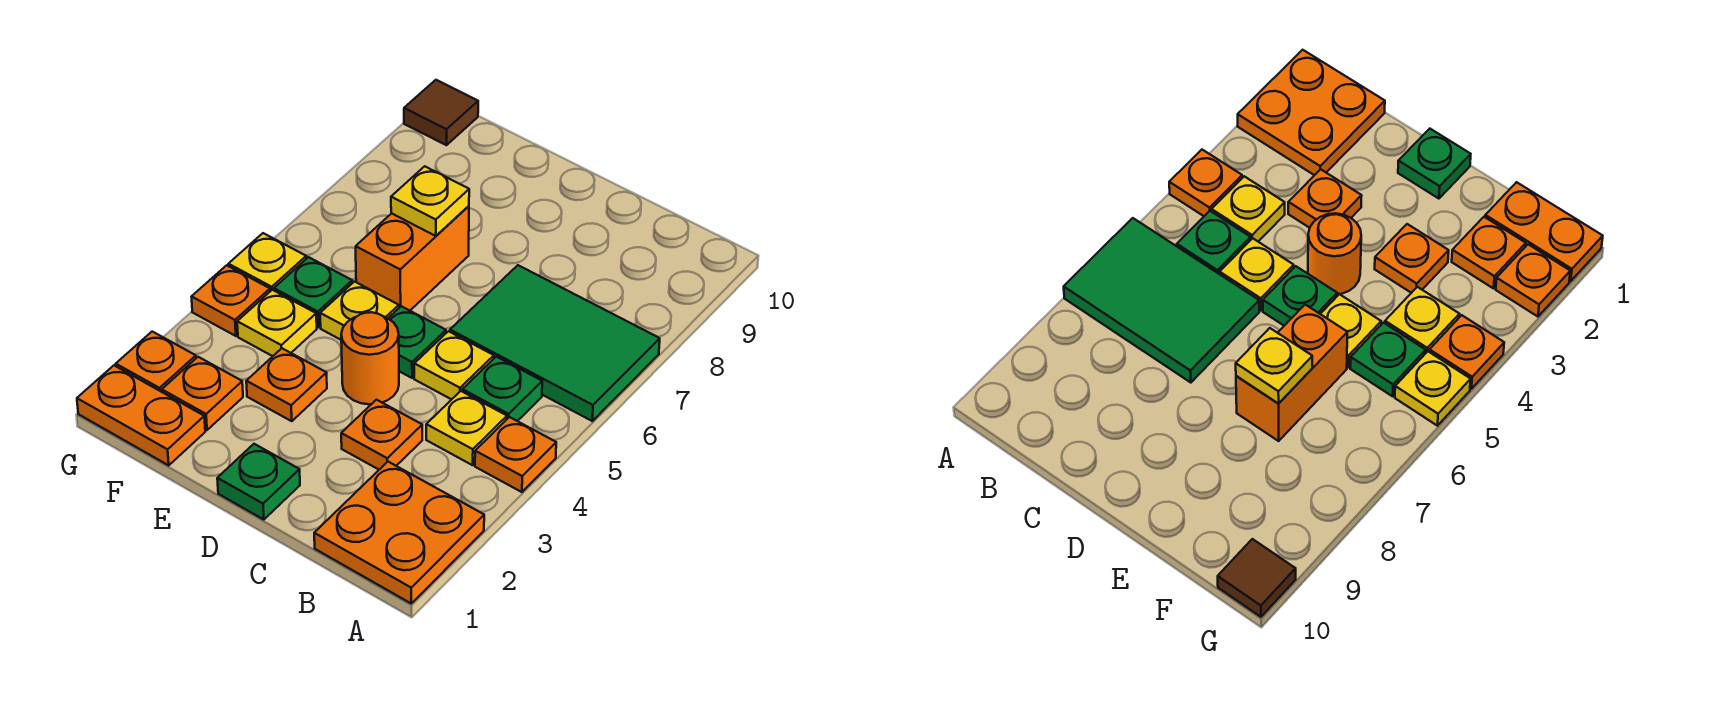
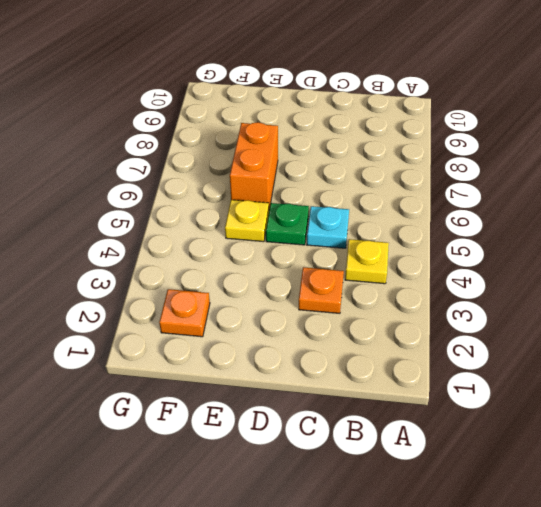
cyan plate C5 level 1 -> yellow plate C5 level 1
none -> orange plate A1:B2 level 1
none -> orange plate A4 level 1
none -> green tile A6:C7 level 1

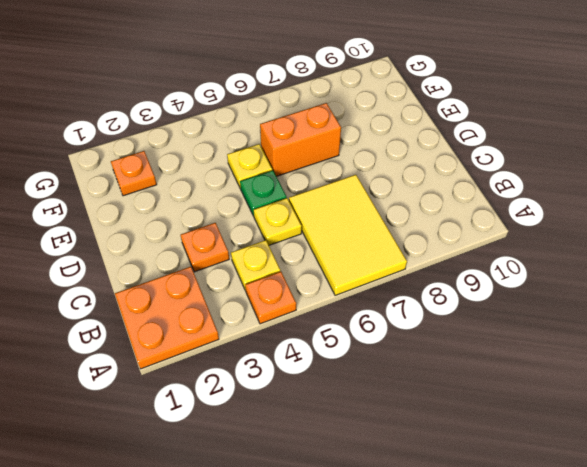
yellow tile A6:C7 level 1 -> green tile A6:C7 level 1
none -> green plate B5 level 1
none -> green plate D1 level 1
none -> orange round brick D4 level 1

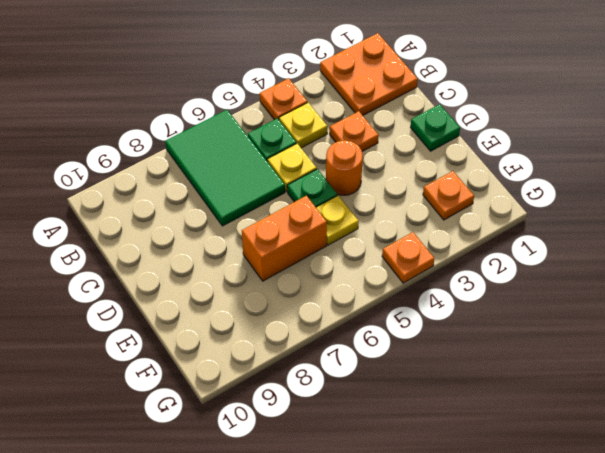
none -> orange plate E3 level 1
none -> orange plate F1:G1 level 1
none -> yellow plate F4 level 1

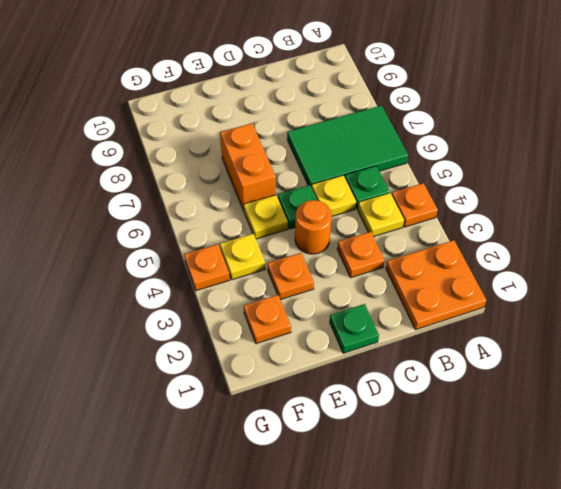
none -> orange plate F1:G1 level 1
none -> green plate F5 level 1
none -> orange plate G2 level 1

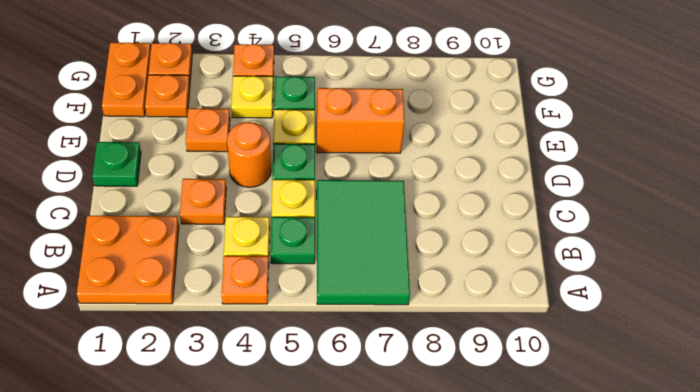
none -> yellow plate G5 level 1
none -> brown tile G10 level 1
none -> yellow plate E7 level 2

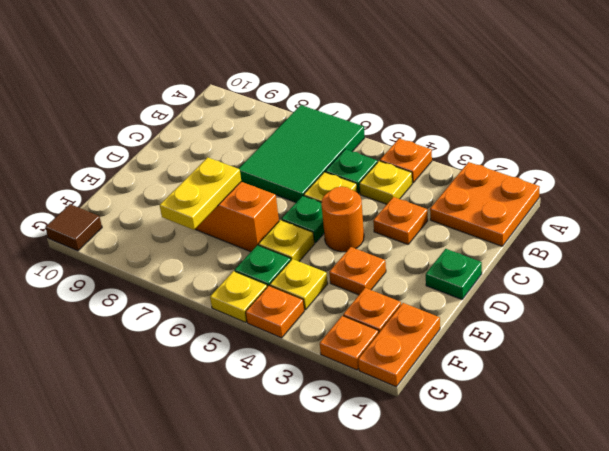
yellow plate E7:F7 level 2 -> yellow plate E7 level 2

